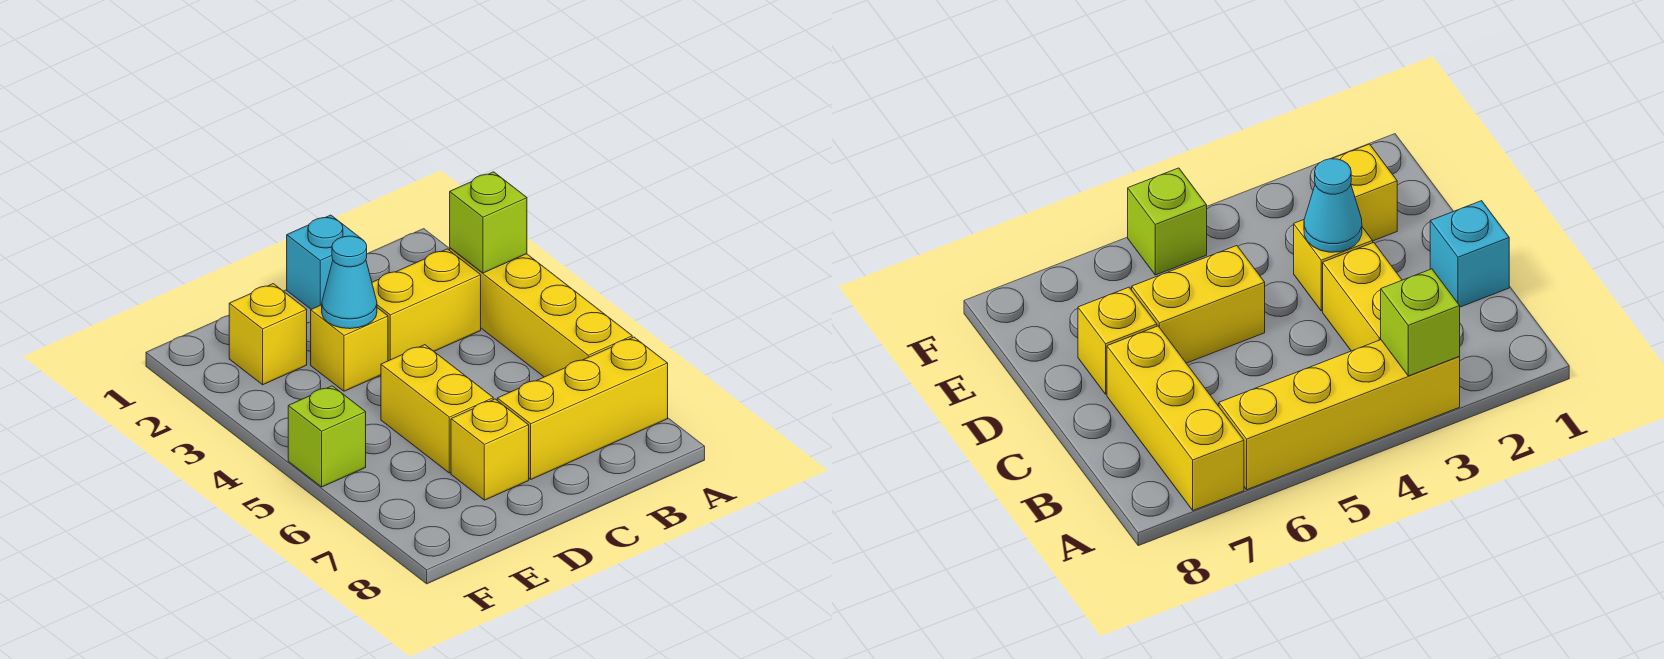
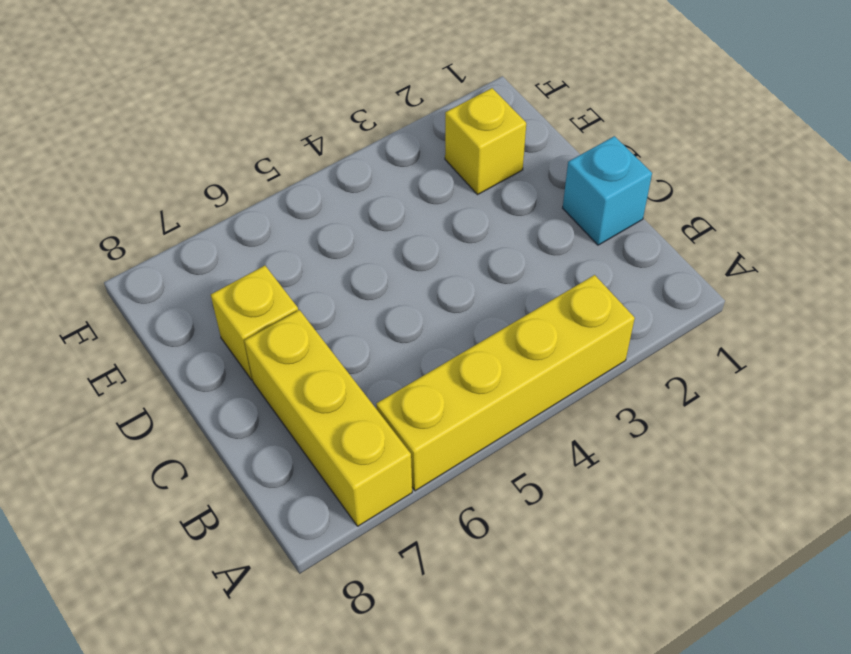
none -> yellow brick B3:C3 level 1
none -> yellow brick D3 level 1

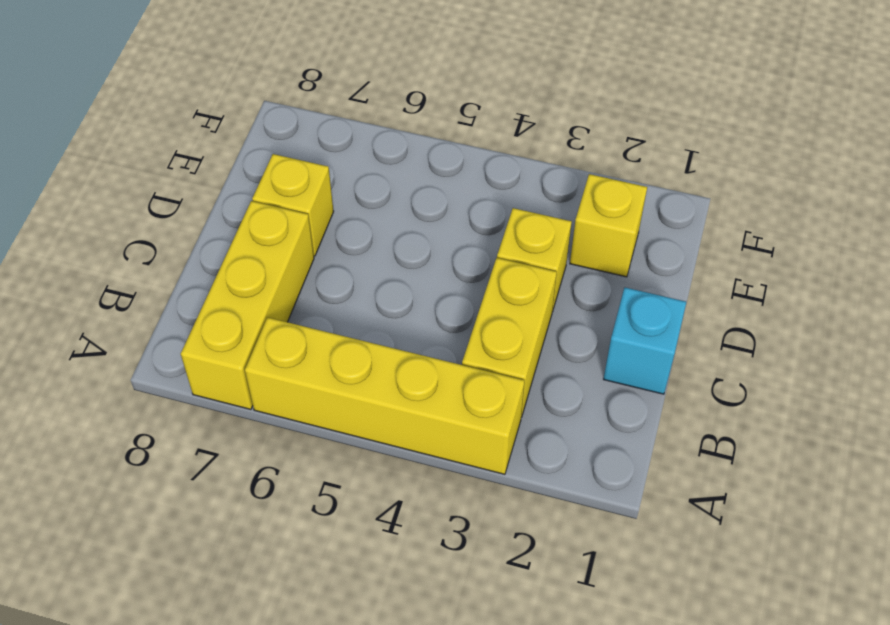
none -> yellow brick D5:D6 level 1
none -> lime brick F5 level 1

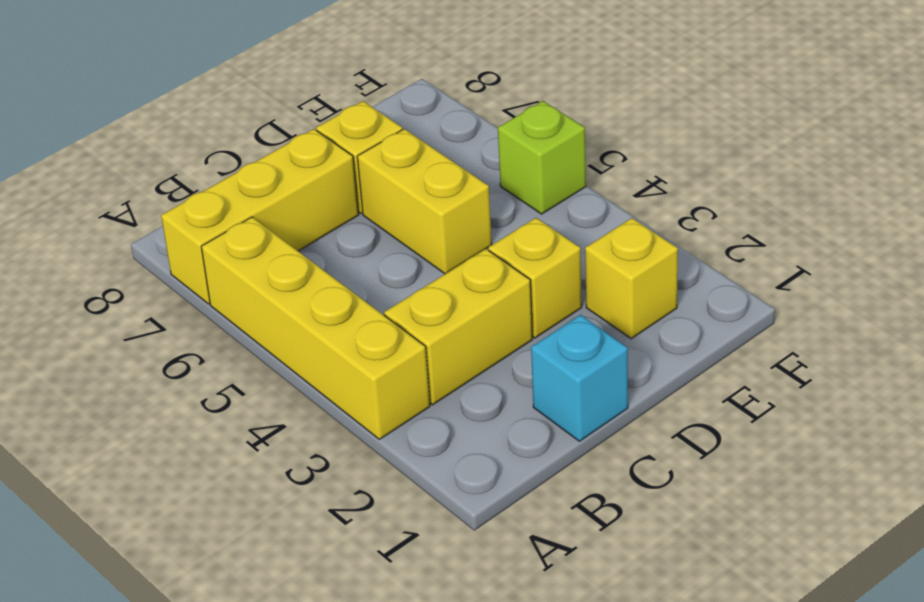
none -> lime brick A3 level 2
none -> cyan cone D3 level 2

